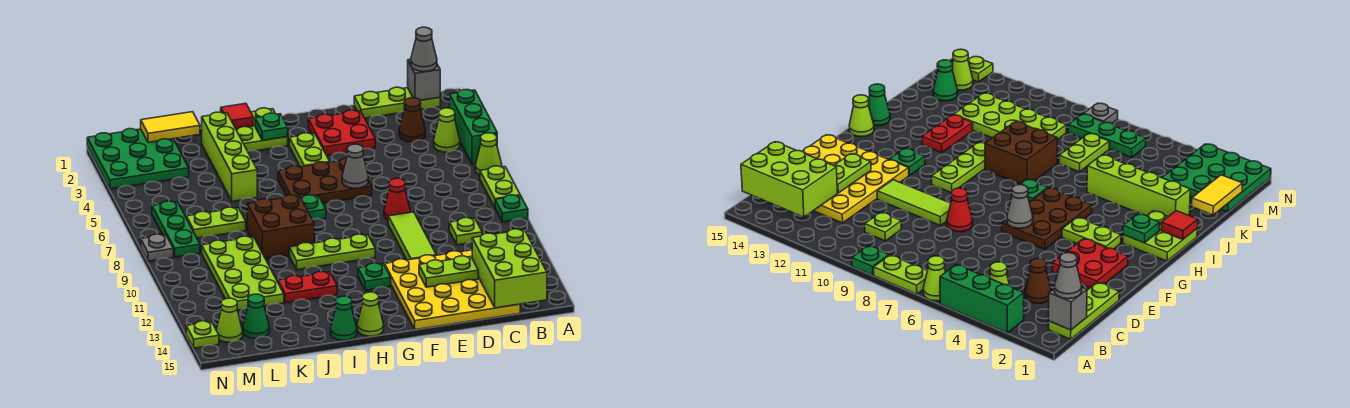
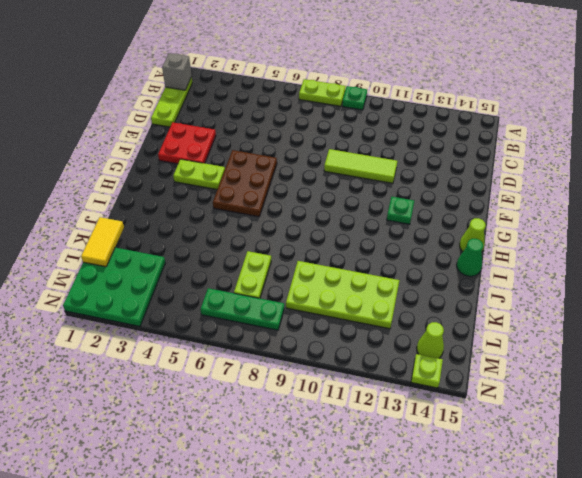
none -> green brick A3:A5 level 1
none -> lime cone A6 level 1
none -> lime cone B4 level 1
none -> brown cone C3 level 1

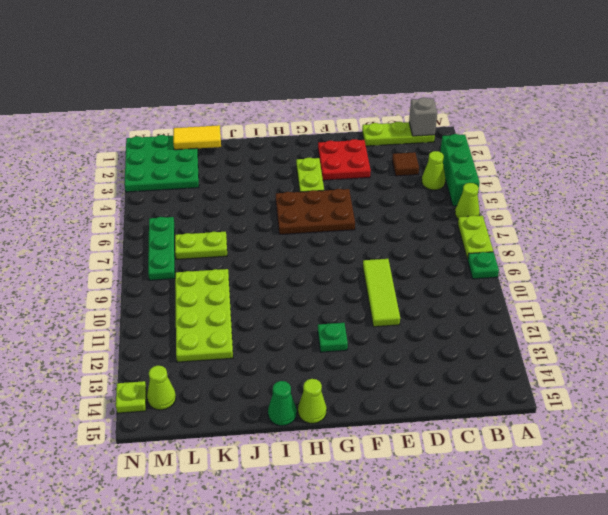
brown tile C3 level 1 -> brown cone C3 level 1
none -> lime plate C10 level 1
none -> yellow plate C12:F15 level 1
none -> red cone E8 level 1
none -> lime plate G10:I10 level 1

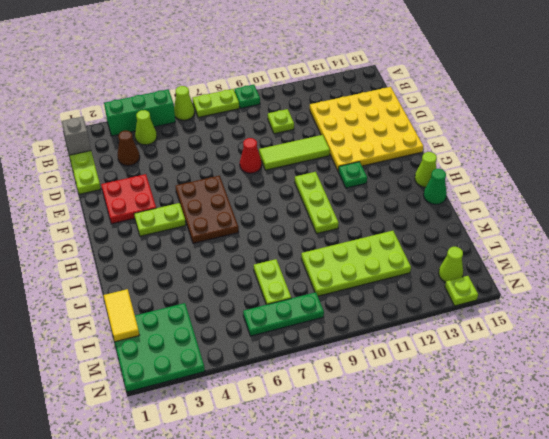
none -> lime plate H1:I2 level 1
none -> green plate H7 level 1
none -> brown brick I8:J9 level 1
none -> red plate I12:J12 level 1

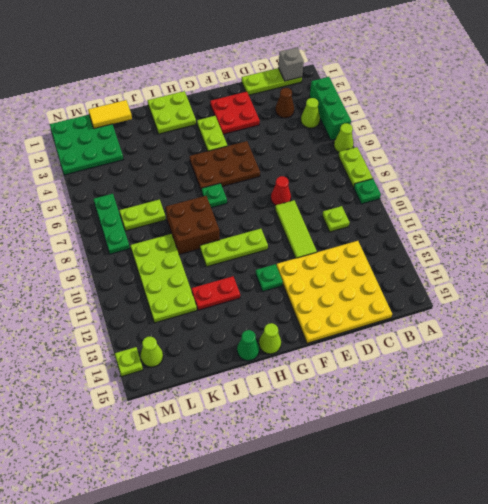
none -> lime brick J2:J5 level 1
none -> green cone L14 level 1
none -> grey plate N8 level 1
none -> lime brick B13:C15 level 2

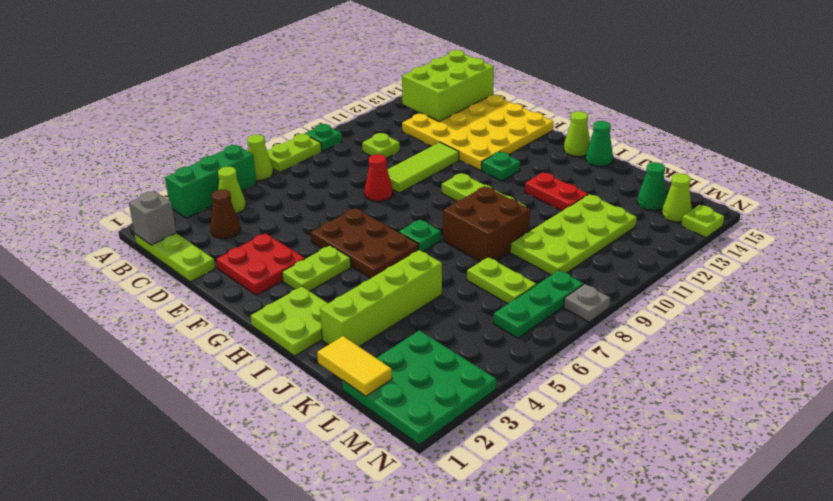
none -> lime plate D13:E13 level 2
none -> grey cone F6 level 2
none -> green plate H2 level 2
none -> red tile I1 level 2

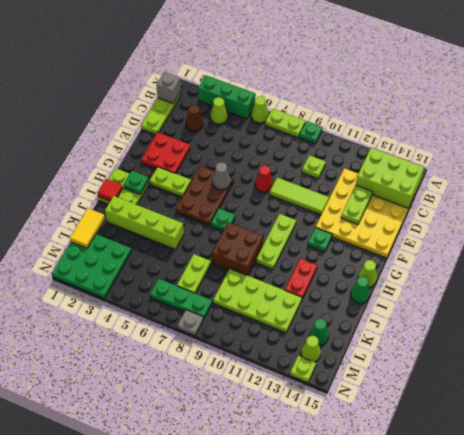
none -> grey cone B1 level 3

